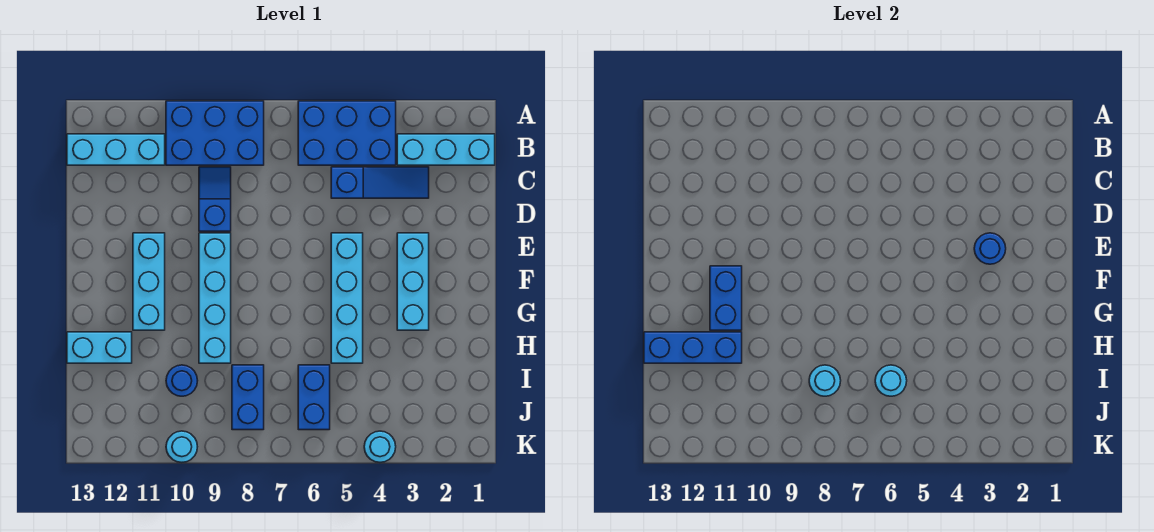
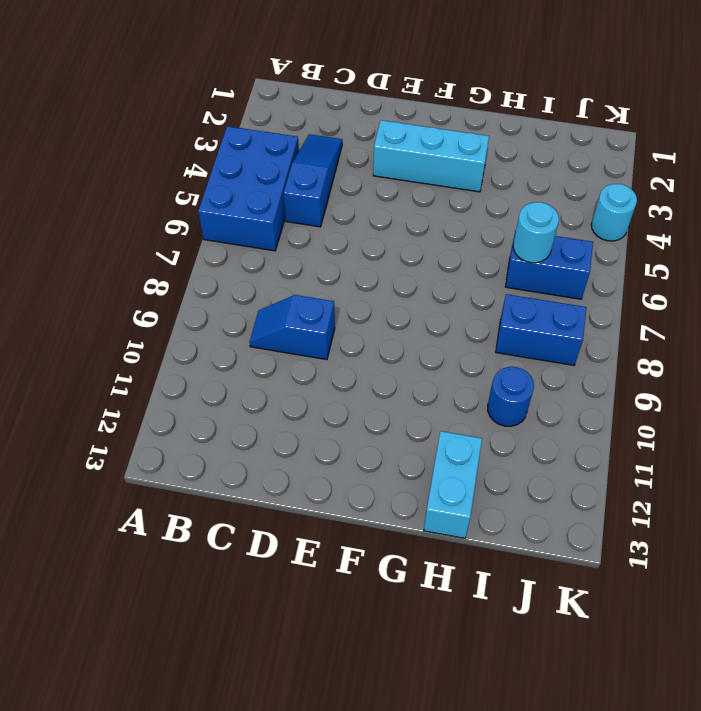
none -> blue brick A8:B10 level 1
none -> cyan brick B1:B3 level 1
none -> cyan brick B11:B13 level 1

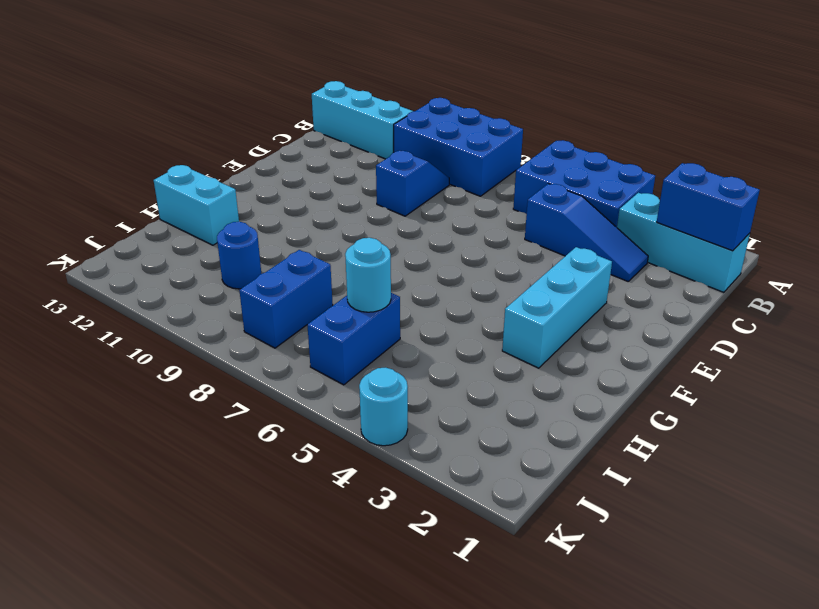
blue brick B1:B2 level 2 -> blue brick F11:G11 level 2
none -> cyan brick E5:H5 level 1
none -> cyan brick E9:H9 level 1
none -> cyan brick E11:G11 level 1

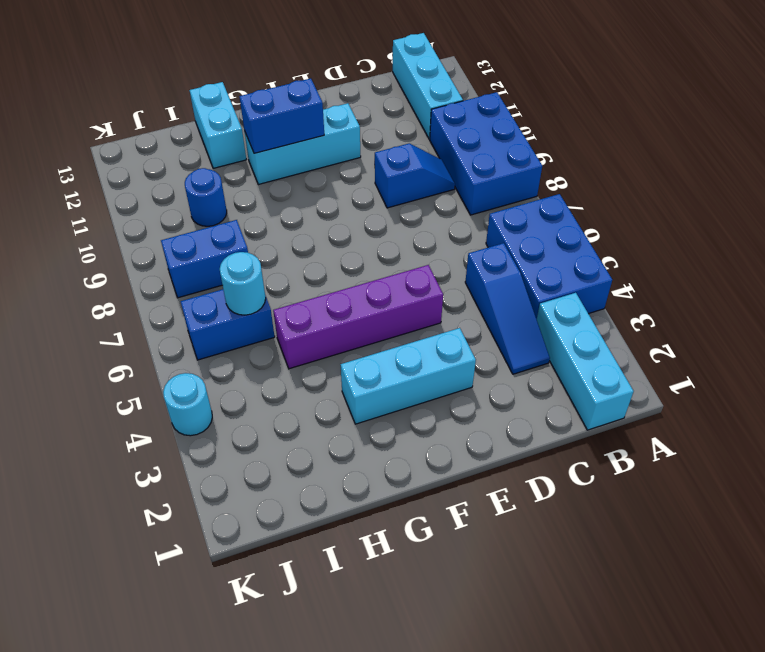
purple brick E5:H5 level 1 -> cyan brick E5:H5 level 1
none -> cyan brick E9:H9 level 1
none -> cyan round brick K10 level 1
none -> blue round brick E3 level 2

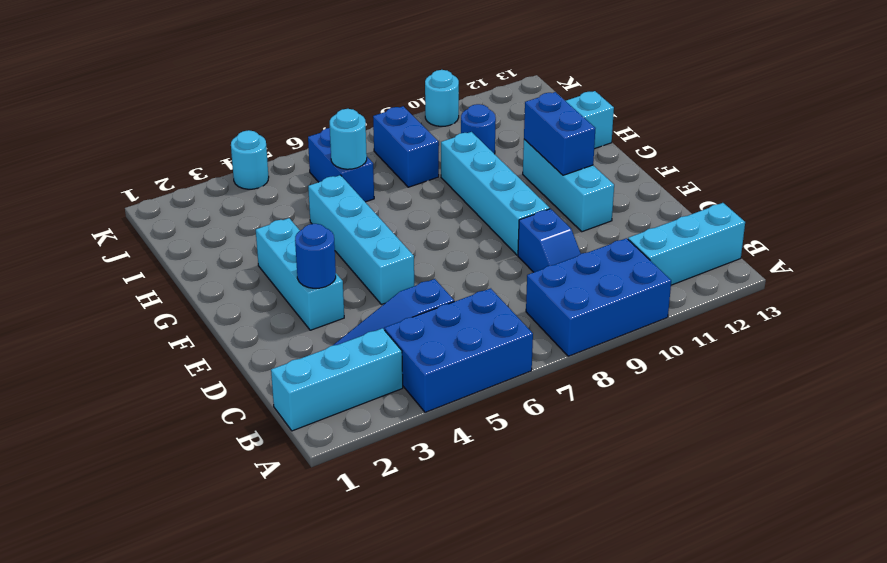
none -> blue brick H11:H13 level 2
none -> cyan round brick I8 level 2

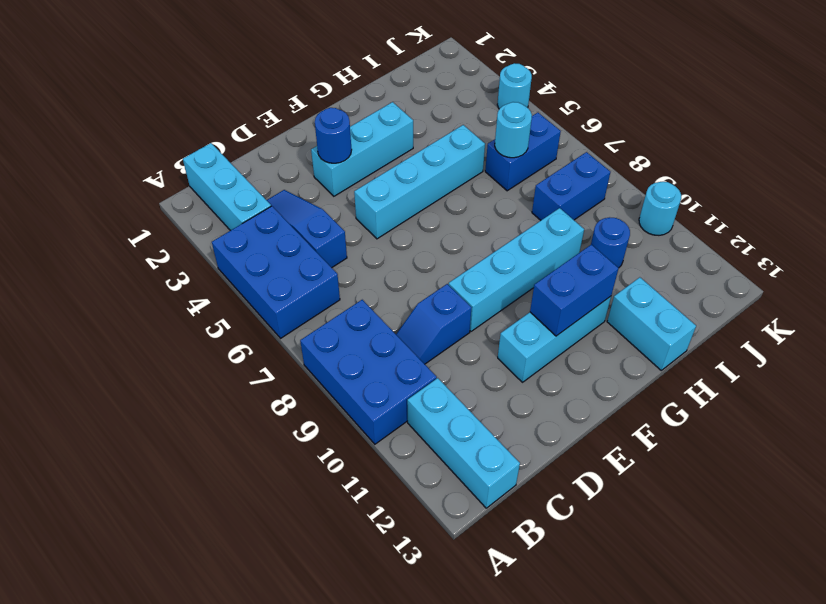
none -> blue brick H11:H13 level 2
none -> cyan round brick I8 level 2

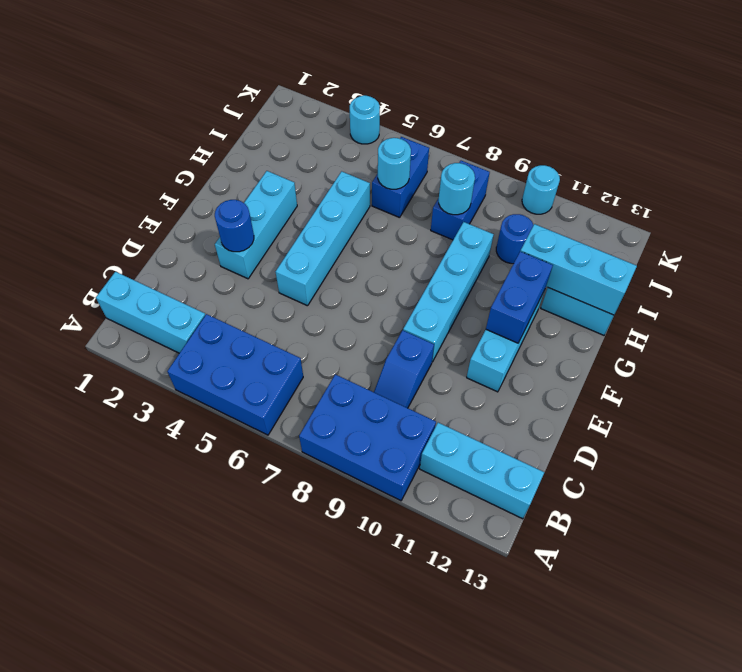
cyan brick H11:H13 level 2 -> blue brick H11:H13 level 2
none -> blue slope C3:C5 level 1 top 5

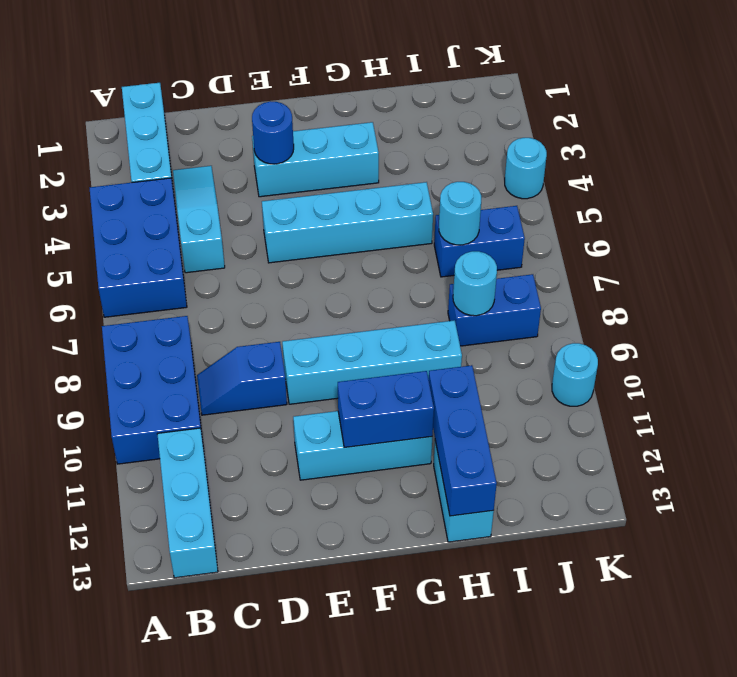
cyan slope C3:C5 level 1 top 5 -> blue slope C3:C5 level 1 top 5
none -> blue round brick I10 level 1

